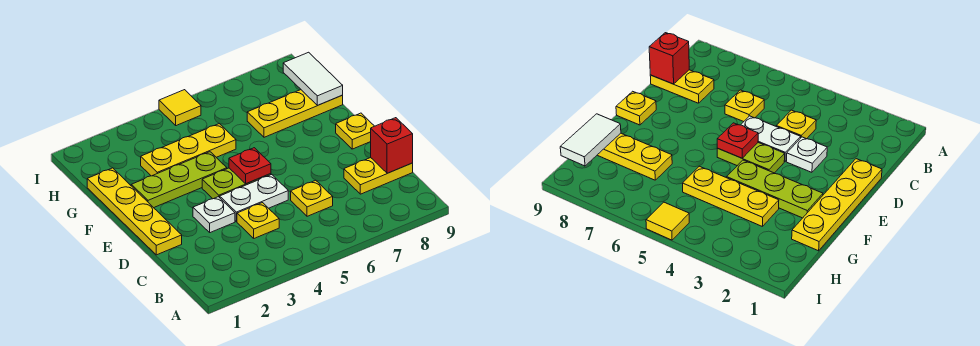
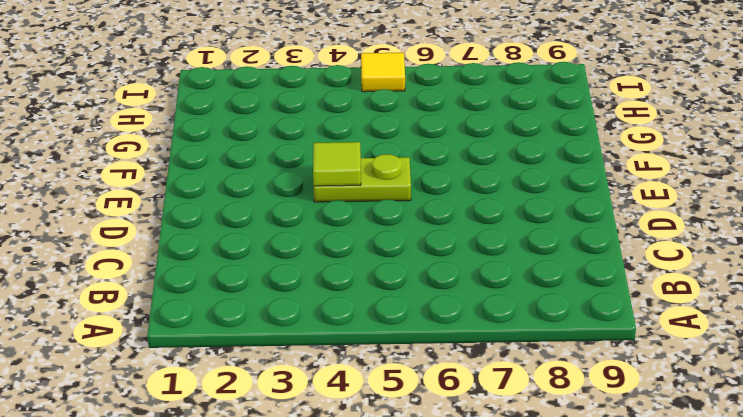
lime tile E4 level 2 -> none
none -> yellow plate C4 level 1
none -> yellow plate C6 level 1
none -> yellow plate C8:C9 level 1

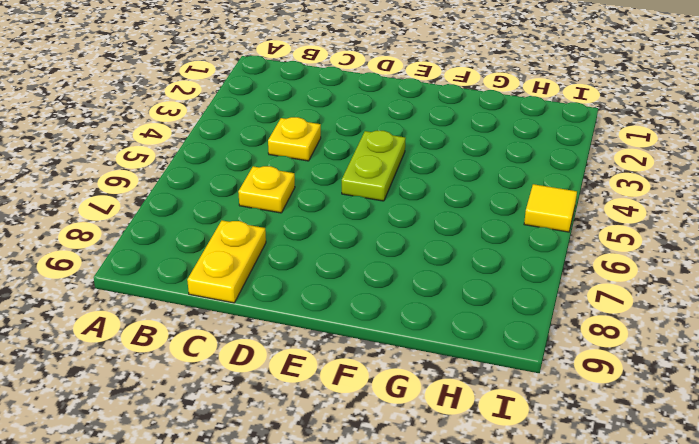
none -> yellow plate D1:G1 level 1
none -> white plate D3 level 1
none -> white plate D4:D5 level 1

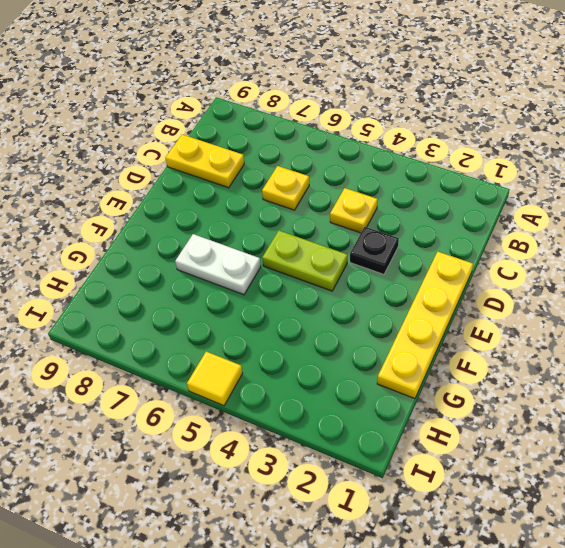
black plate D3 level 1 -> white plate D3 level 1
white plate F6:F7 level 1 -> white plate D4:D5 level 1
none -> yellow plate E9 level 1
none -> lime plate F2:F4 level 1
none -> yellow plate G3:G5 level 1

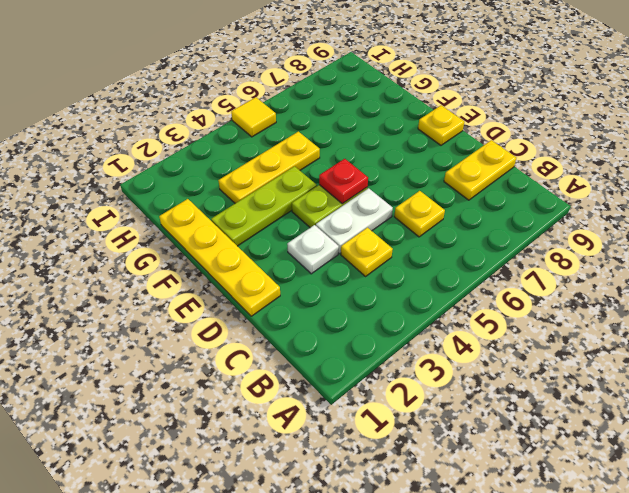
none -> yellow plate G7:G9 level 1
none -> red brick C9 level 2
none -> white tile G9:H9 level 2

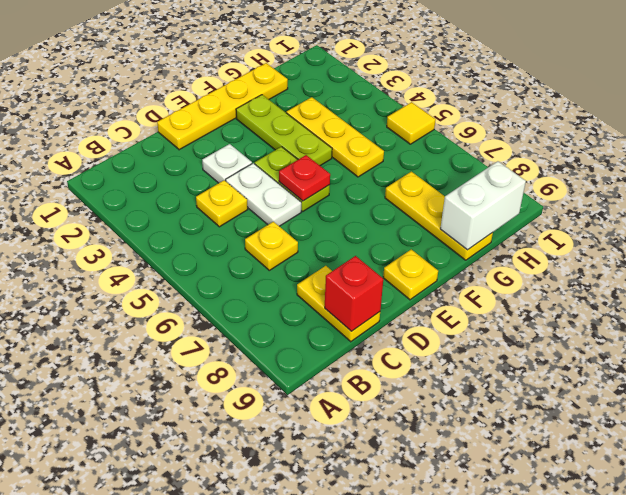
white brick G9:H9 level 2 -> white tile G9:H9 level 2

